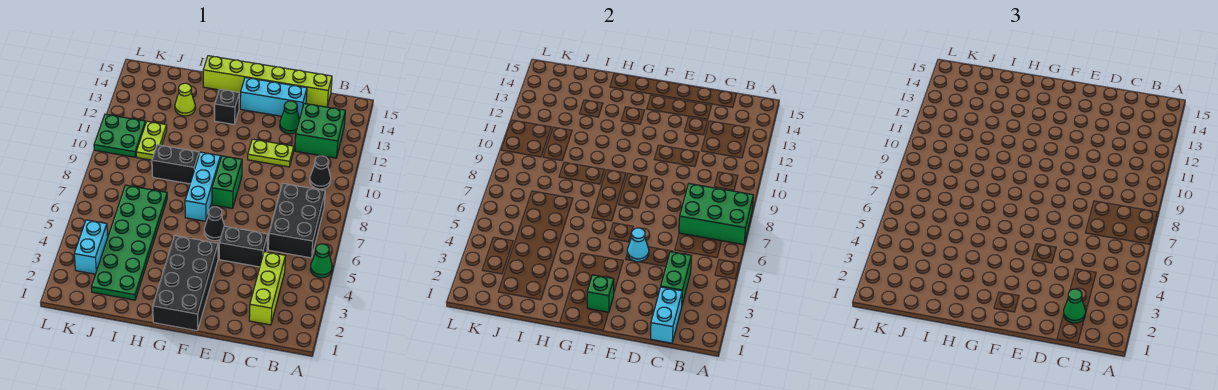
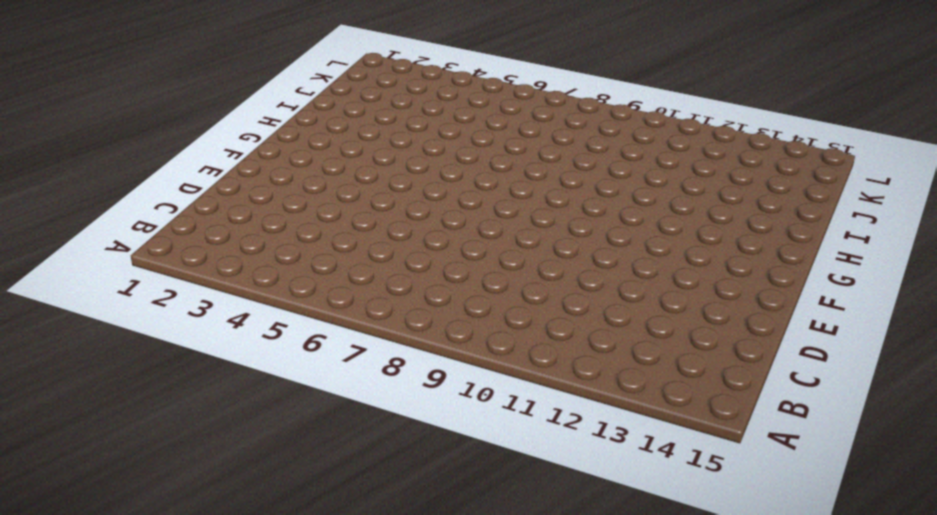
none -> green cone A5 level 1
none -> black brick B6:C8 level 1
none -> black cone B10 level 1

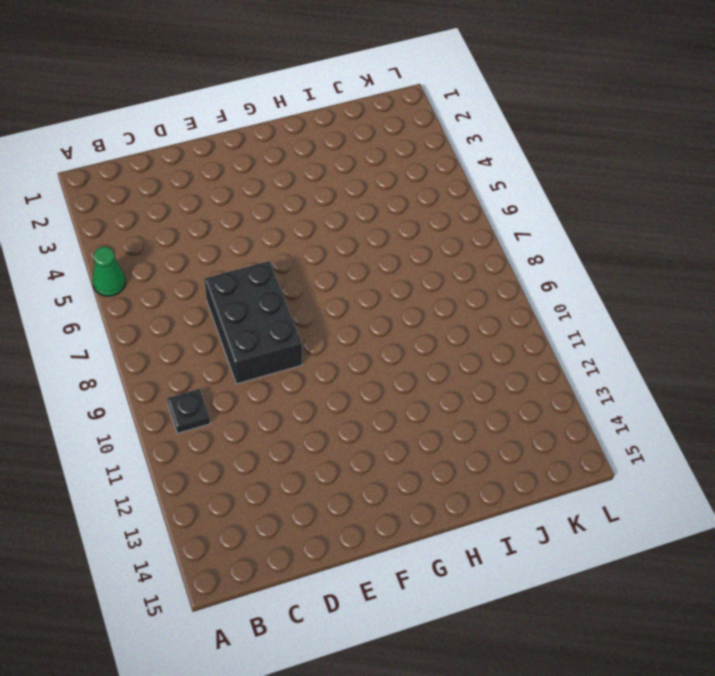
black plate B10 level 1 -> black cone B10 level 1
black brick D7:E9 level 1 -> black brick B6:C8 level 1
none -> green brick B12:C13 level 1
none -> lime brick C2:C4 level 1
none -> lime brick C15:H15 level 1

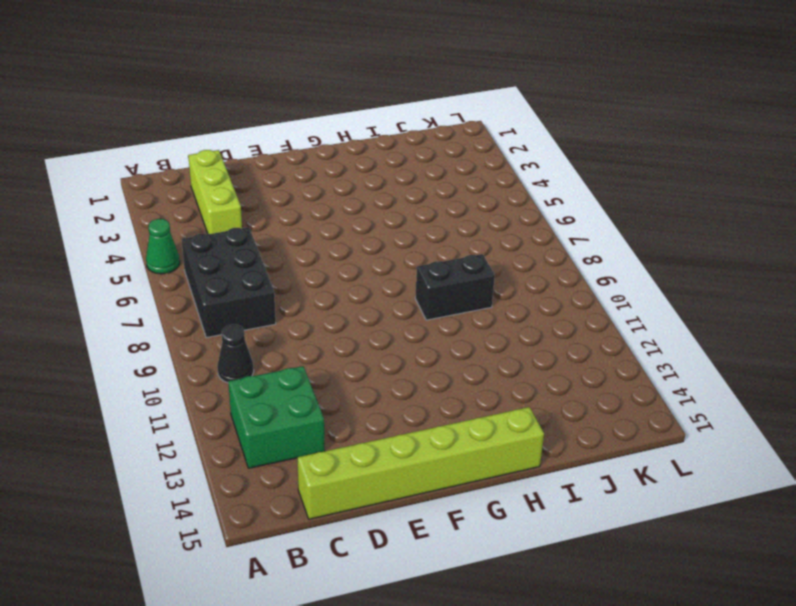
none -> black brick D5:E5 level 1
none -> lime plate D11:E11 level 1
none -> green cone D13 level 1

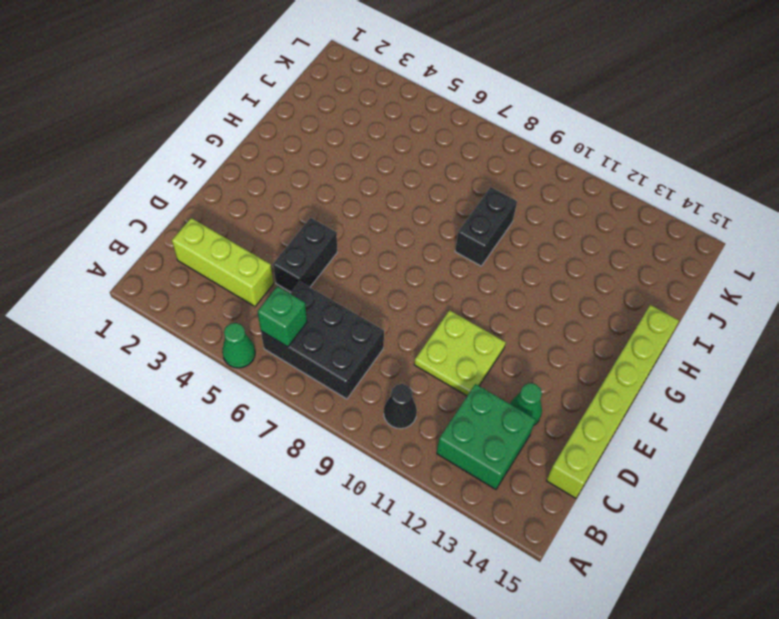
green brick B6 level 2 -> green brick F2 level 2
lime plate D10:E11 level 1 -> lime plate D11:E11 level 1
none -> cyan brick D14:F14 level 1
none -> black brick F1:G4 level 1
none -> black cone F6 level 1

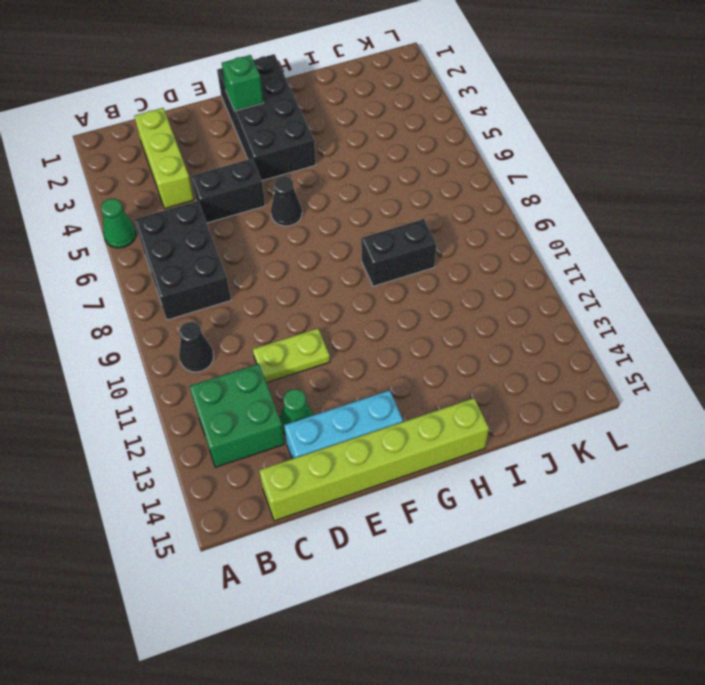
none -> green brick F8:F9 level 1
none -> cyan brick G7:G9 level 1
none -> black brick G13 level 1

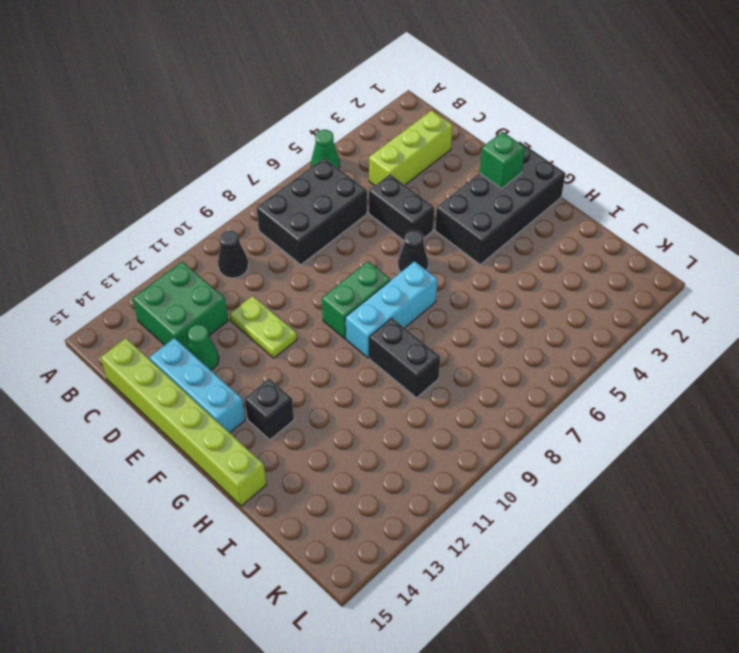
none -> green plate I2:J7 level 1
none -> lime cone I13 level 1
none -> lime plate J10:J11 level 1

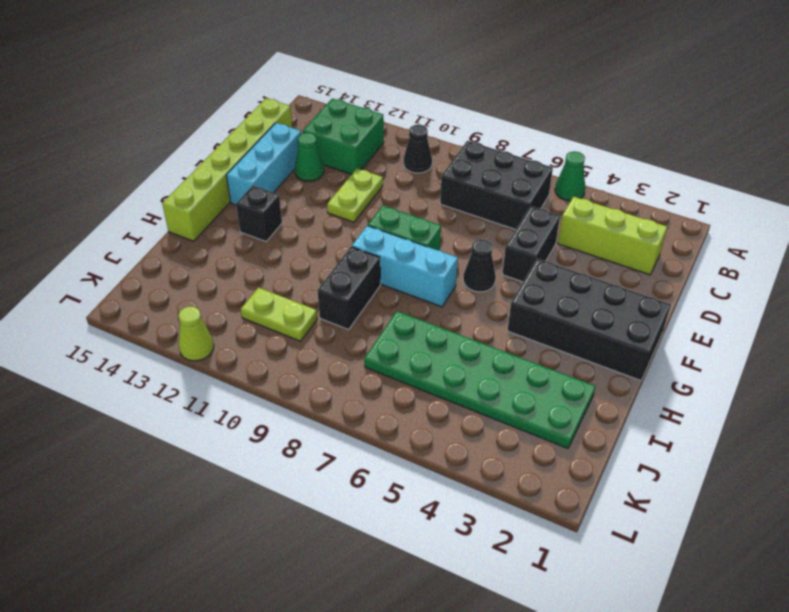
lime cone L12 level 1 -> lime cone I13 level 1
none -> cyan brick K3:K4 level 1
none -> green plate K10:L11 level 1
none -> green brick A7:C8 level 2

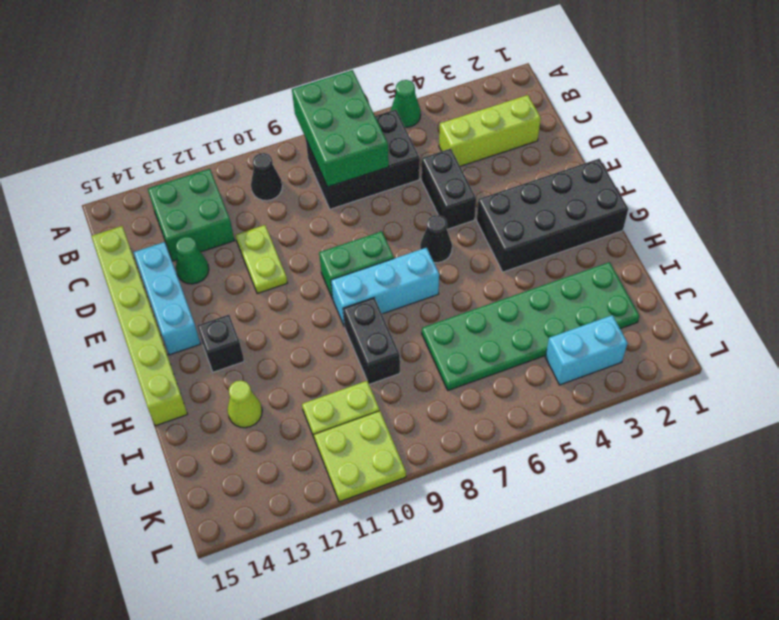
lime plate K10:L11 level 1 -> green plate K10:L11 level 1
none -> cyan brick C1:C2 level 2
none -> green brick C3:C4 level 2
none -> cyan cone E5 level 2

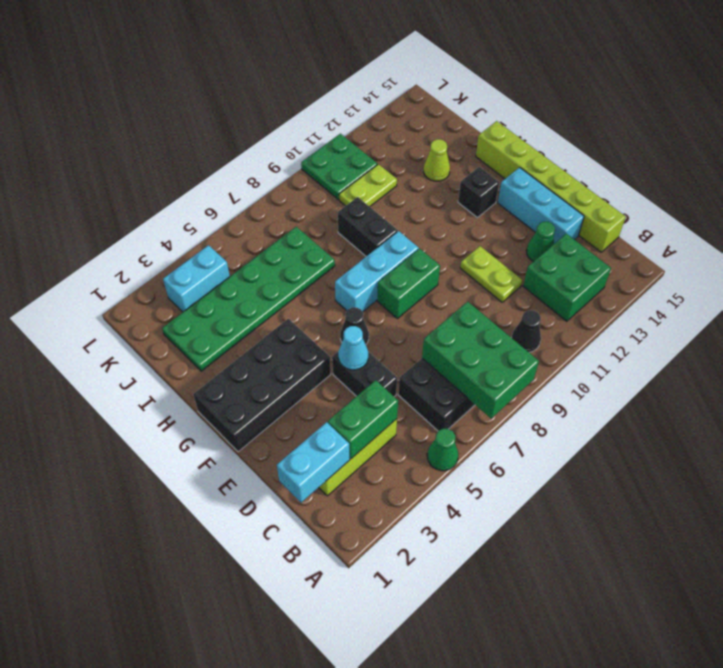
none -> green brick F2 level 2
none -> green cone C2 level 3

